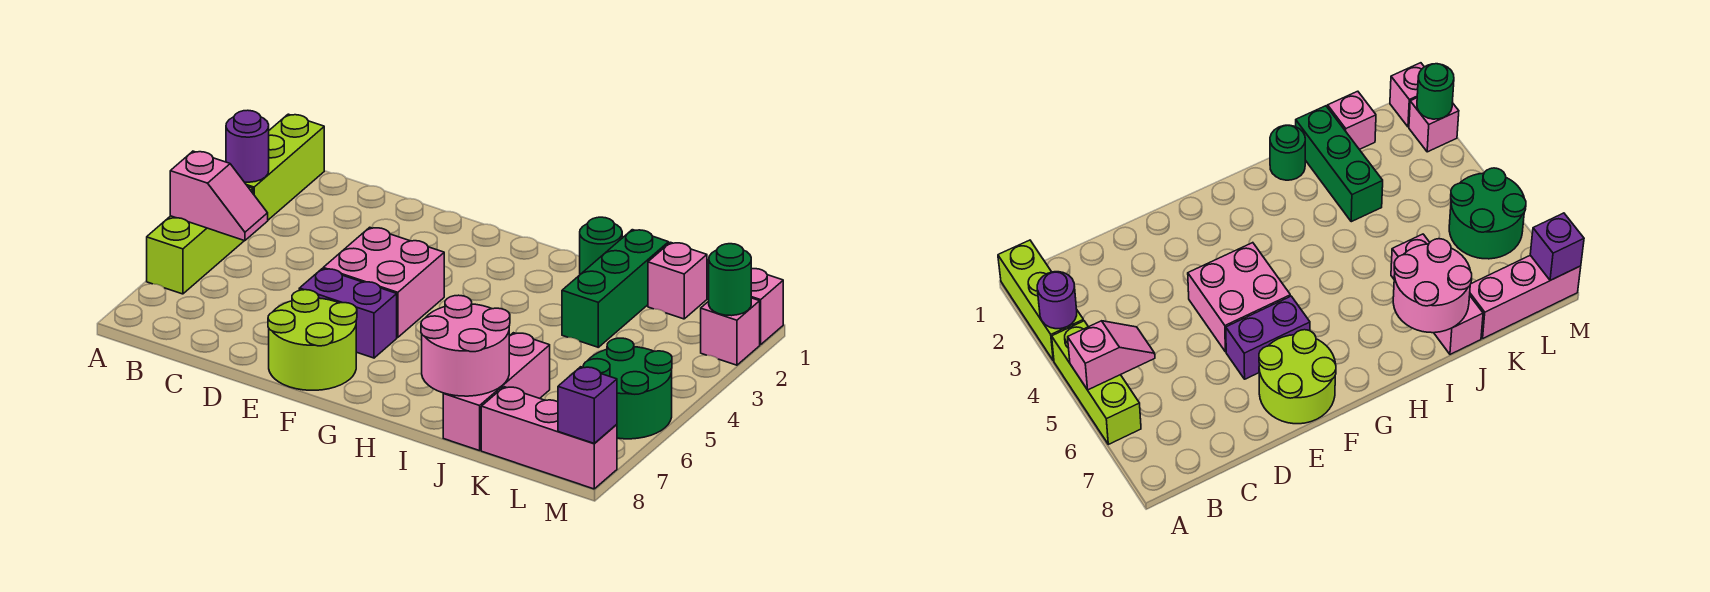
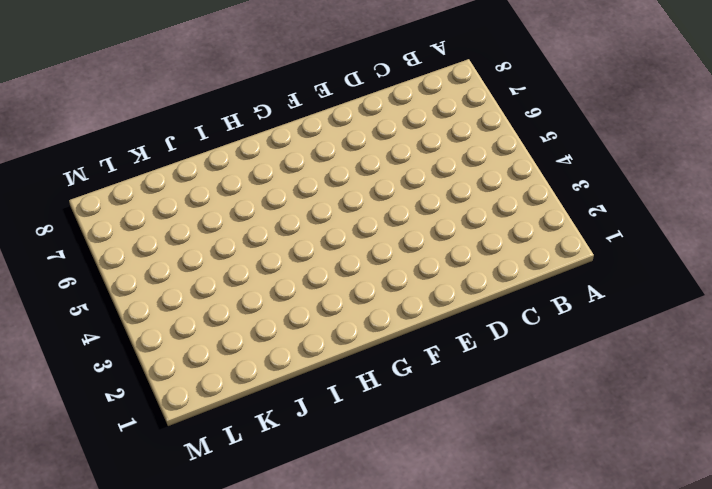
none -> lime brick A1:A3 level 1
none -> lime brick A4:A6 level 1
none -> pink brick E4:F5 level 1

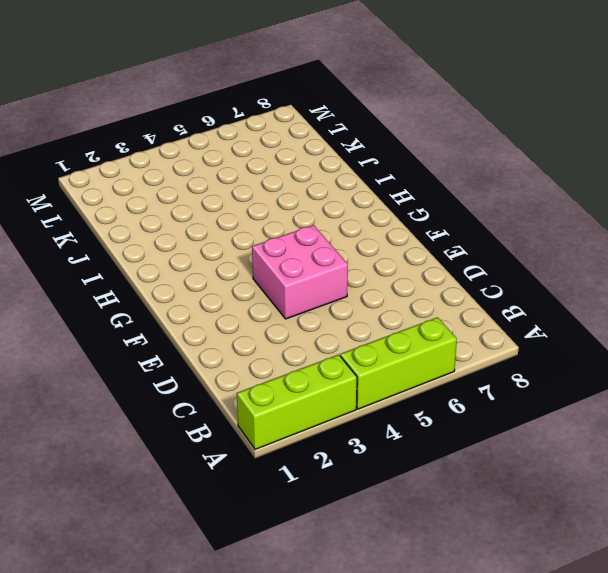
none -> purple brick E6:F6 level 1
none -> lime round brick E7:F8 level 1
none -> green round brick I1 level 1

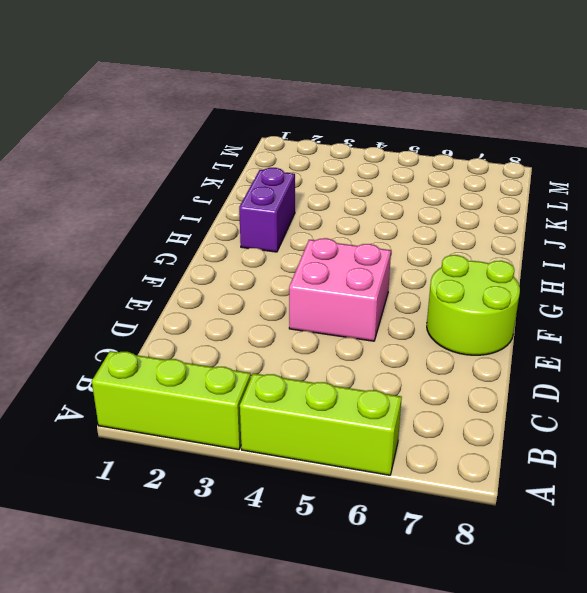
purple brick H2:I2 level 1 -> purple brick E6:F6 level 1
none -> green round brick I1 level 1
none -> green brick J1:J3 level 1
none -> pink brick J6:J8 level 1

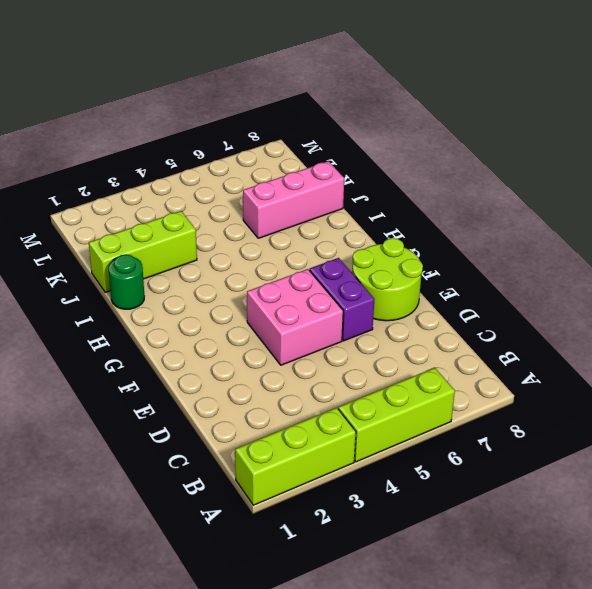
lime brick J1:J3 level 1 -> green brick J1:J3 level 1
none -> pink brick K1 level 1
none -> pink brick K8:M8 level 1
none -> green round brick L5:M6 level 1

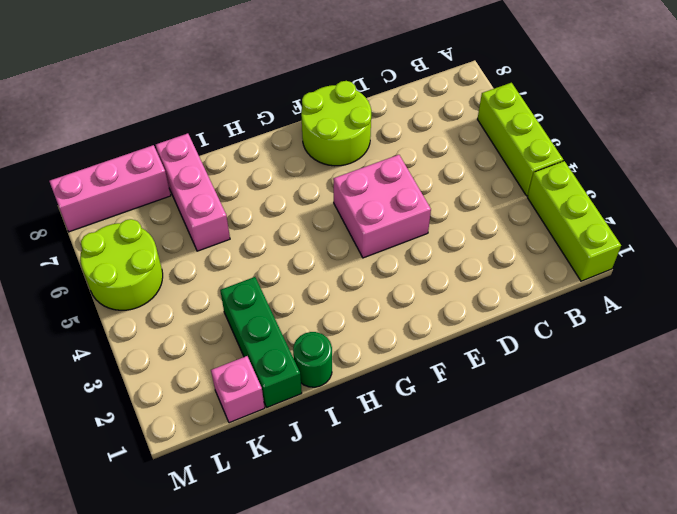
lime round brick L5:M6 level 1 -> green round brick L5:M6 level 1
none -> purple brick E6:F6 level 1
none -> pink brick M1 level 1
none -> pink brick M2 level 1

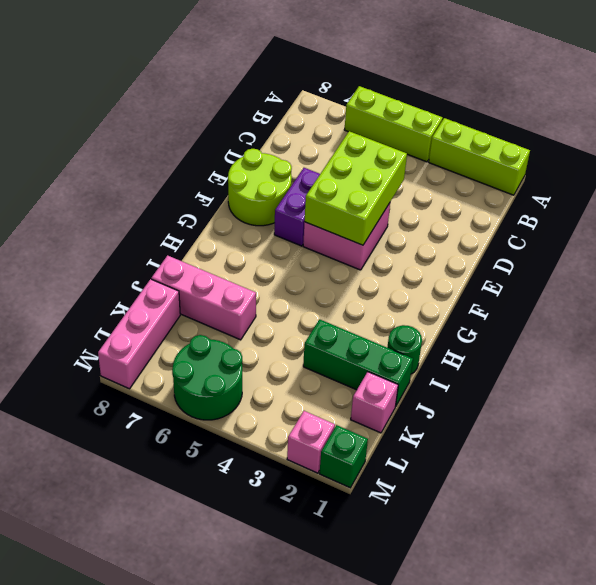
lime brick D4:F5 level 2 -> none
green brick M1 level 1 -> pink brick M1 level 1
none -> purple round brick A3 level 2
none -> pink slope A5:B5 level 2 top A
none -> pink round brick I7:J8 level 2

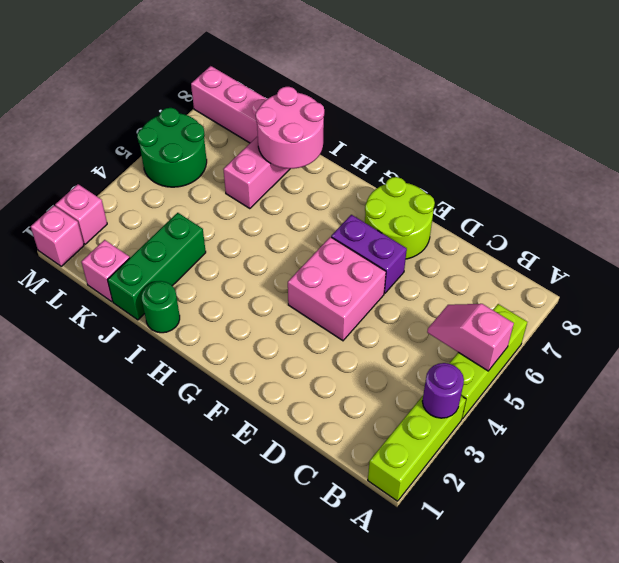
none -> green round brick M2 level 2
none -> purple brick M8 level 2

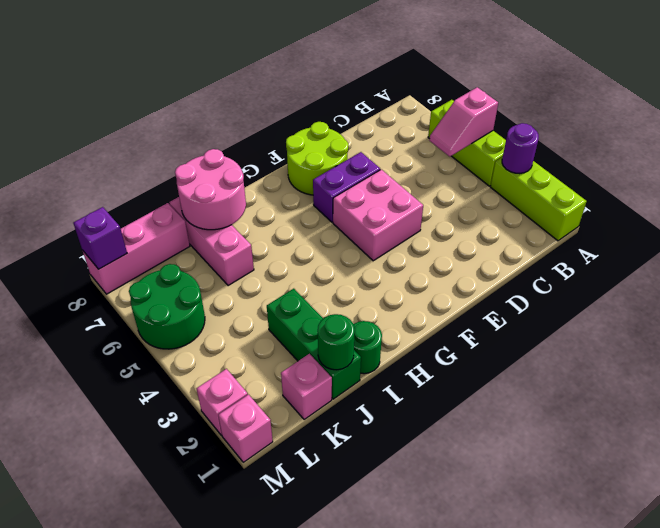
green round brick J1 level 2 -> green round brick M2 level 2

